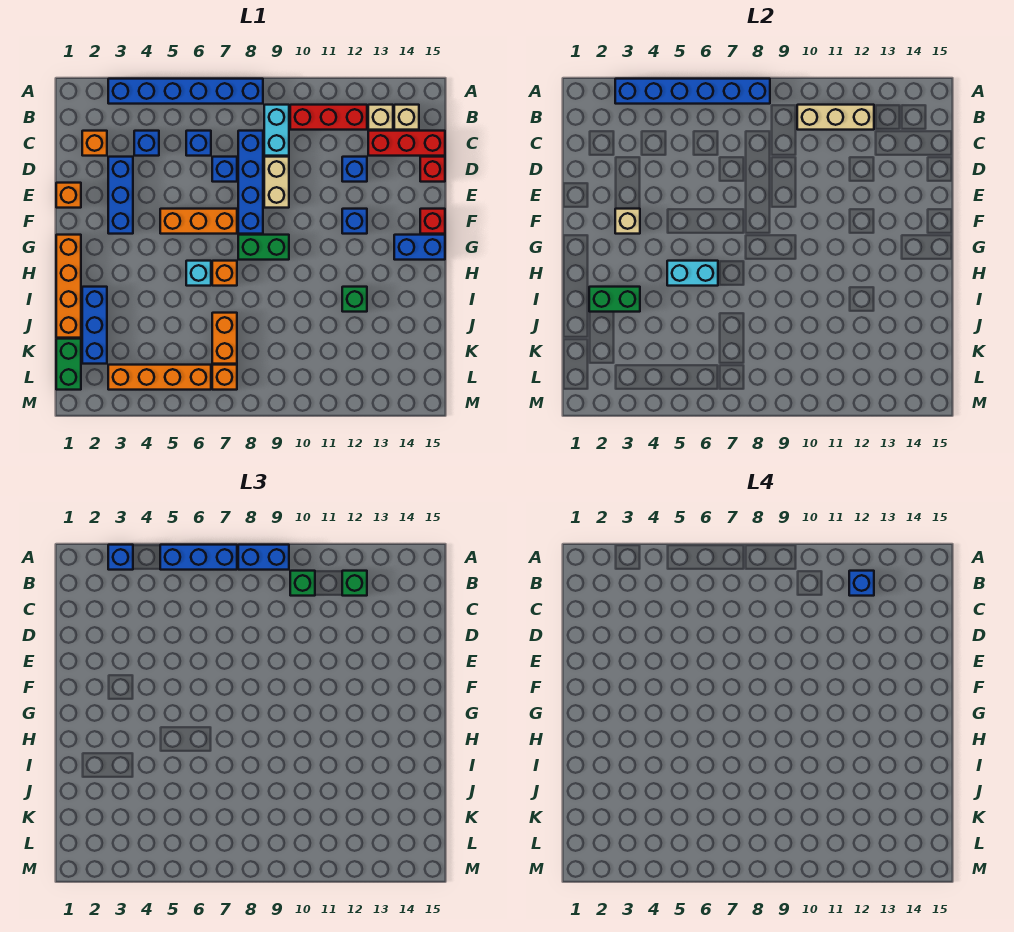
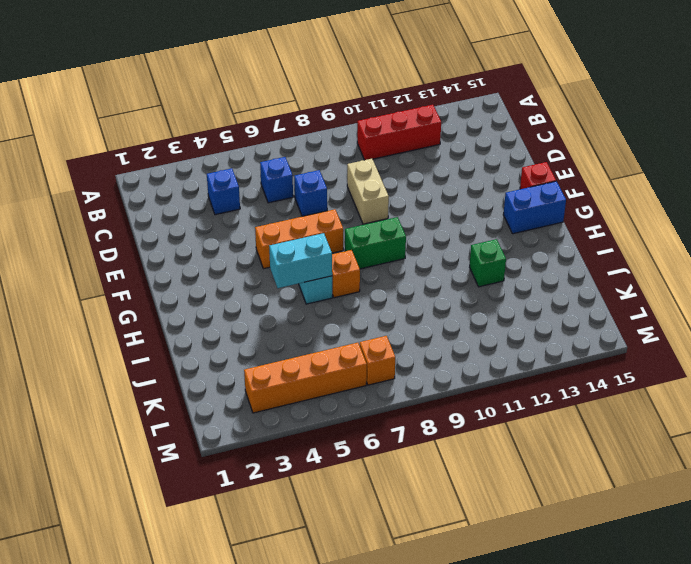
none -> blue brick A3:A8 level 1
none -> cyan brick B9:C9 level 1
none -> tan brick B13 level 1
none -> tan brick B14 level 1

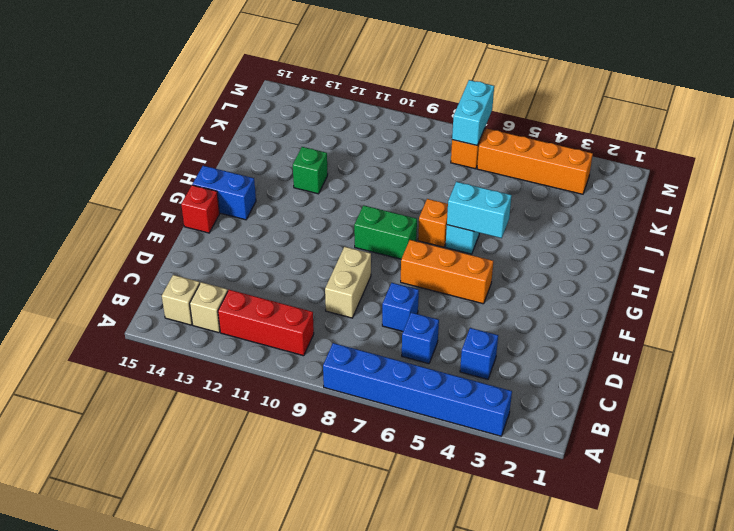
cyan brick L7:M7 level 2 -> cyan brick B9:C9 level 1
none -> orange brick C2 level 1
none -> blue brick C8:F8 level 1
none -> red brick C13:C15 level 1
none -> blue brick D3:F3 level 1

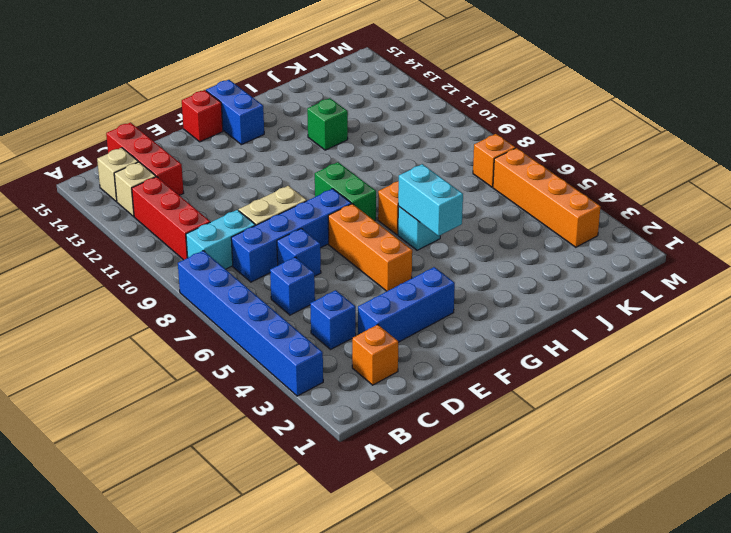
none -> blue brick D12 level 1
none -> red brick D15 level 1
none -> orange brick E1 level 1
none -> blue brick F12 level 1

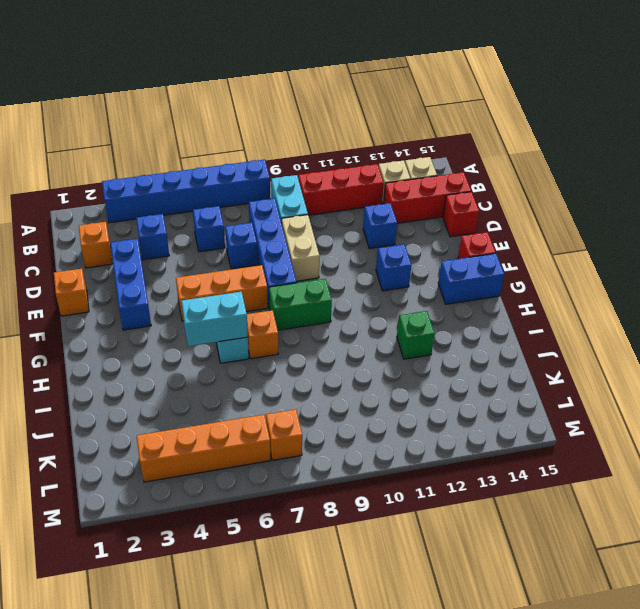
none -> orange brick G1:J1 level 1
none -> blue brick I2:K2 level 1
none -> orange brick J7:K7 level 1
none -> green brick K1:L1 level 1

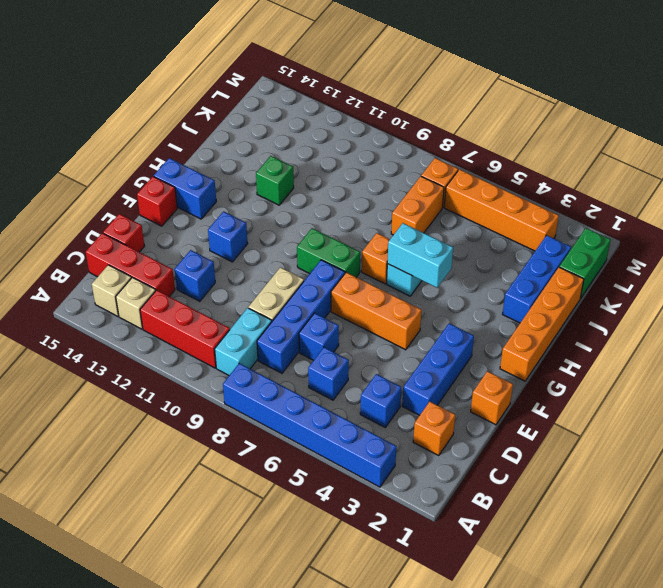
none -> blue brick A3:A8 level 2
none -> tan brick B10:B12 level 2
none -> tan brick F3 level 2
none -> green brick I2:I3 level 2

